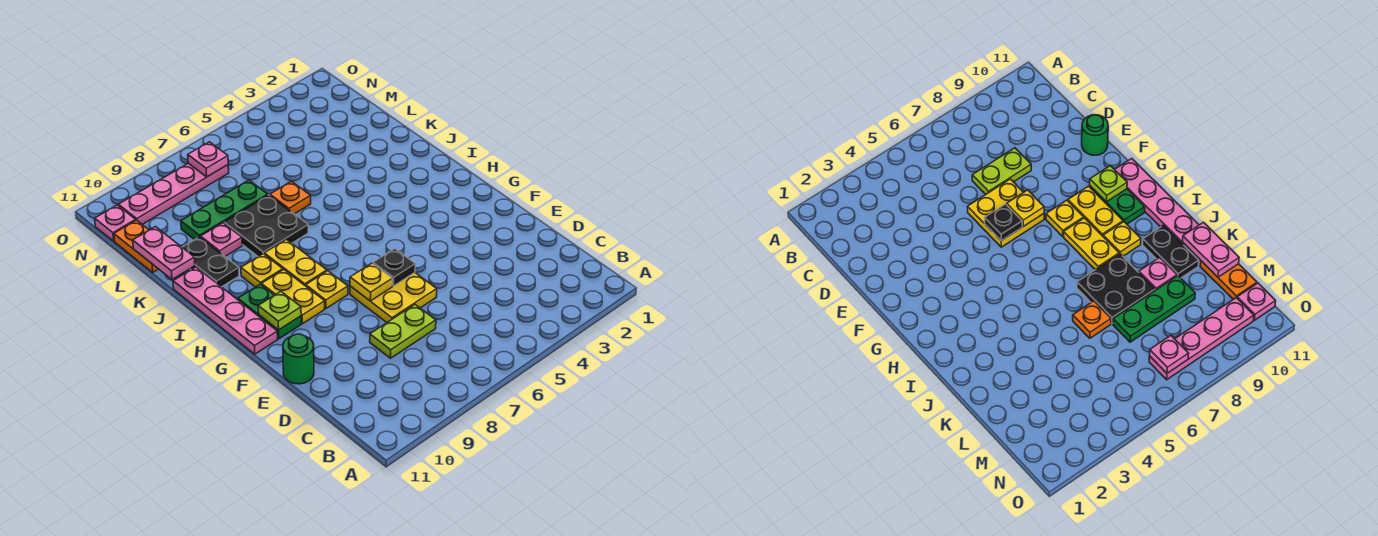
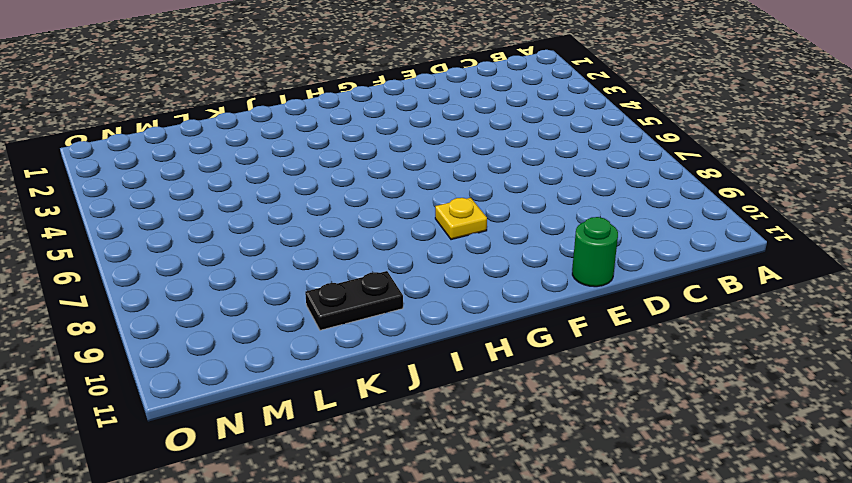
none -> lime plate D7:D8 level 1
none -> yellow plate E6:F7 level 1
none -> yellow plate G9:H9 level 1

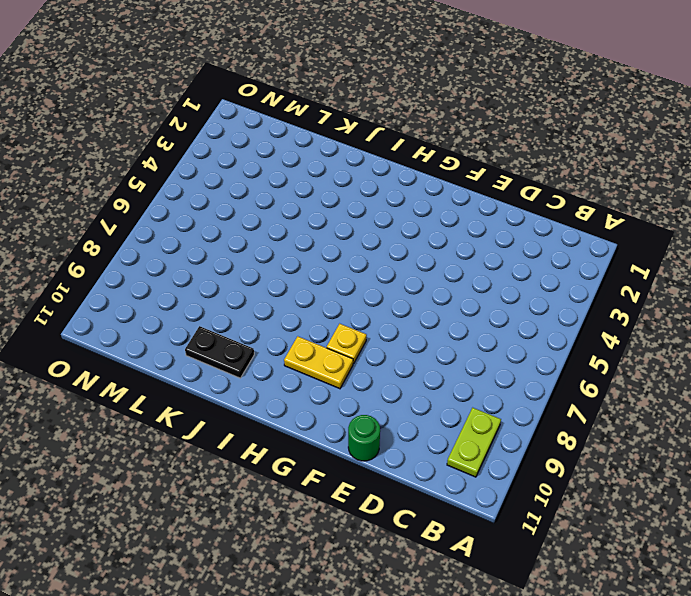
lime plate B9:B10 level 1 -> lime plate D7:D8 level 1
none -> yellow plate E6:F7 level 1
none -> green plate G10:H10 level 1
none -> pink plate G11:J11 level 1

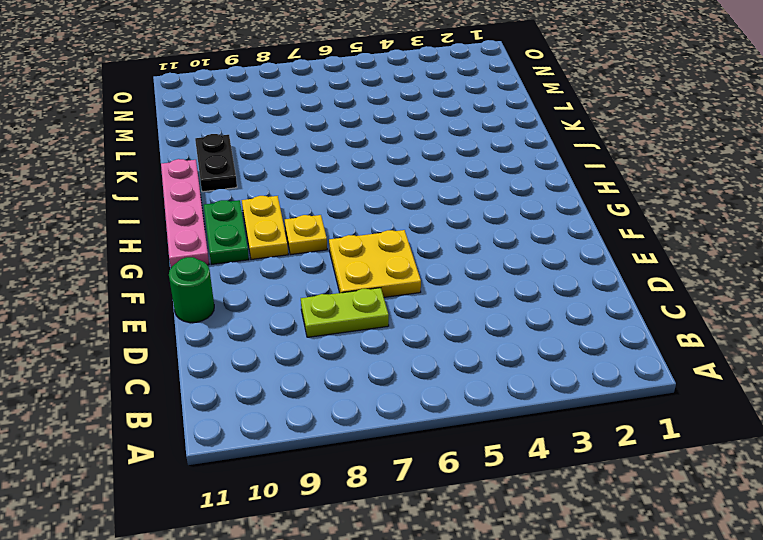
none -> yellow plate H8:I8 level 1
none -> yellow plate I9 level 1
none -> black plate J7:K8 level 1

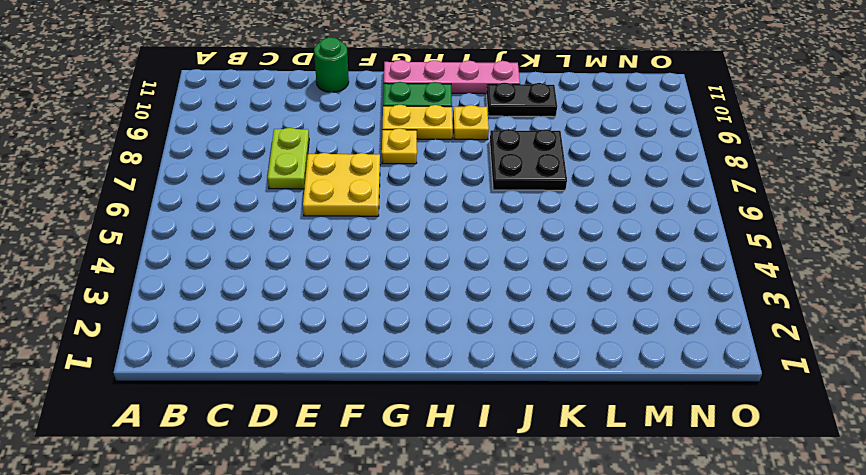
none -> yellow plate H8:I8 level 1
none -> orange plate K6 level 1
none -> pink plate K9 level 1

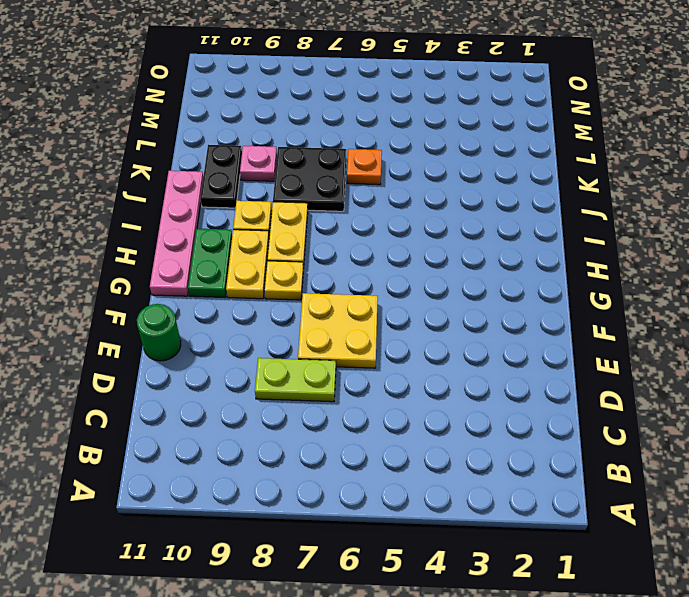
none -> green plate L7:L9 level 1
none -> orange plate L11:M11 level 1
none -> pink plate N7:N10 level 1

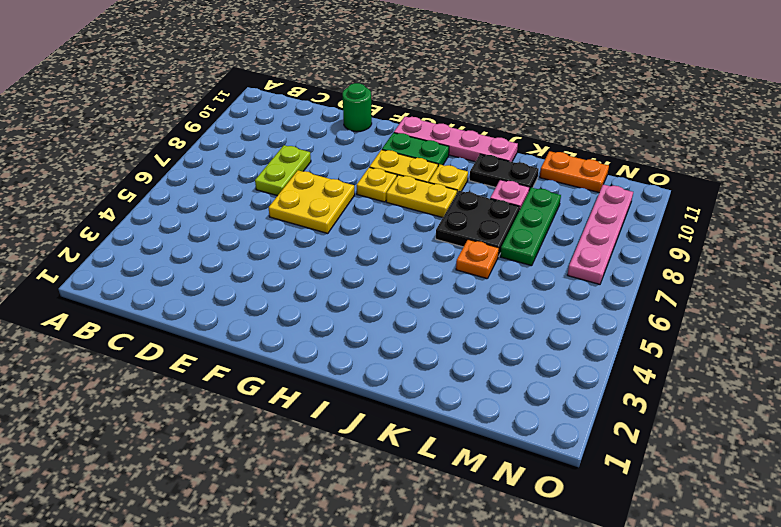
none -> pink plate N11 level 1
none -> black plate F6 level 2
none -> yellow plate F7 level 2

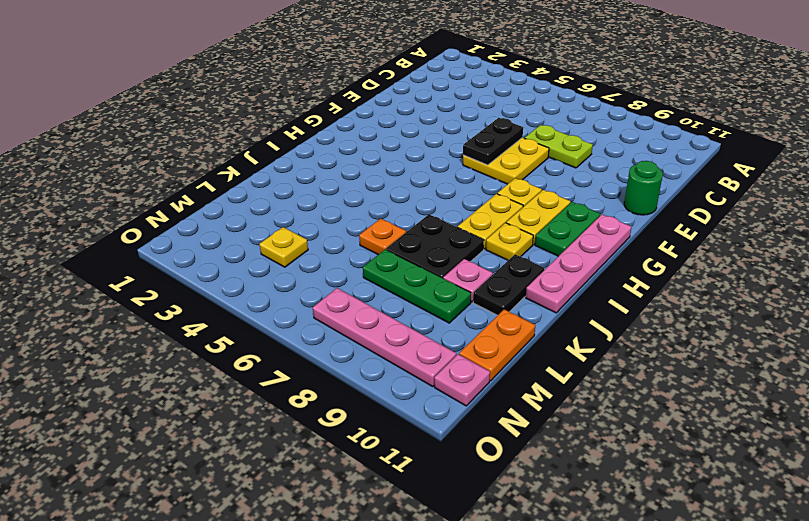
black plate E6:F6 level 2 -> black plate F6 level 2
yellow plate M4 level 1 -> yellow plate F7 level 2
none -> lime plate G10 level 2
none -> pink plate K11:L11 level 2
none -> pink plate N7 level 2

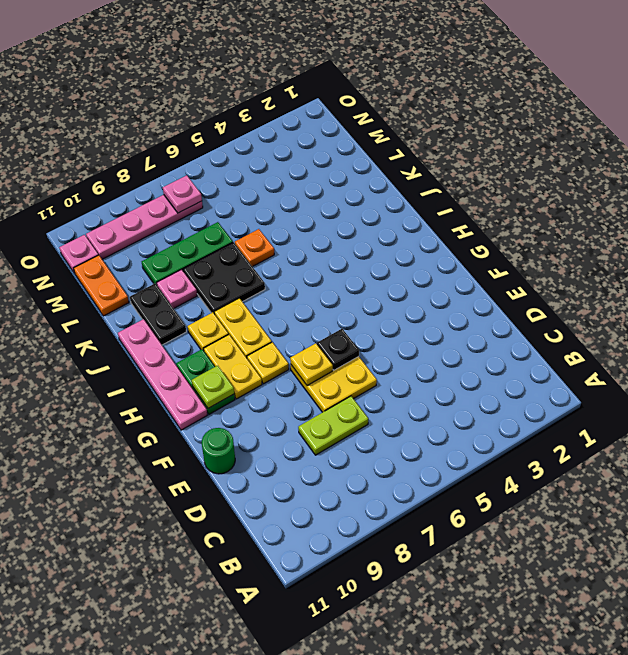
none -> pink plate K11:L11 level 2

